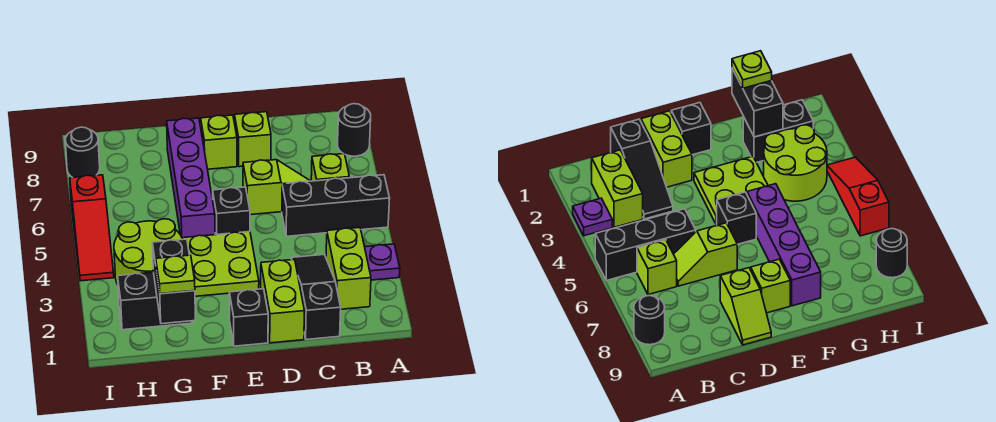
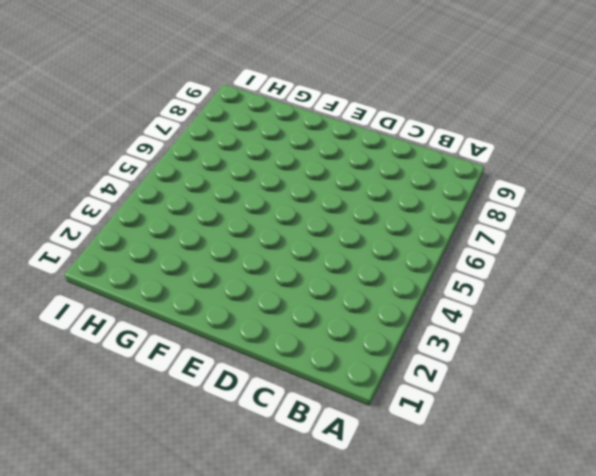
none -> purple plate A3 level 1
none -> black brick A5:C5 level 1
none -> black round brick A8 level 1

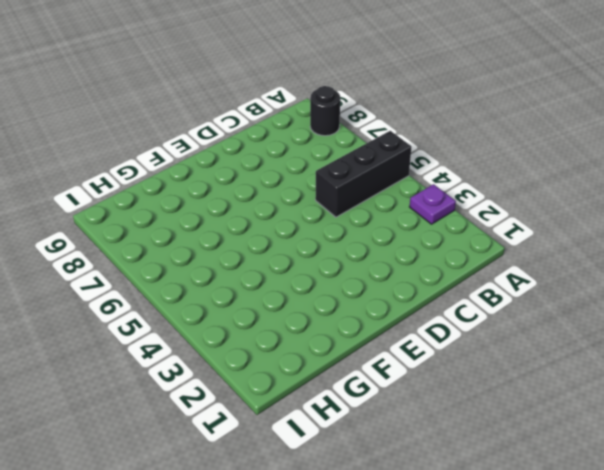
none -> lime brick B2:B3 level 1
none -> lime brick B6 level 1
none -> black slope C1:C3 level 1 top 1

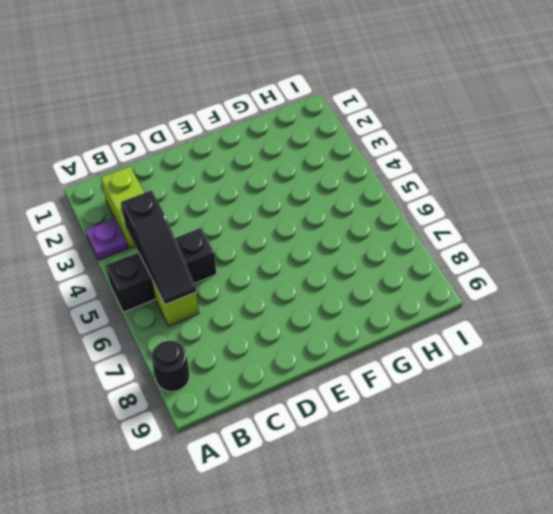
black slope B4:B6 level 2 top 4 -> black slope C1:C3 level 1 top 1
none -> lime slope C6:D6 level 1 top D
none -> lime brick D1:D2 level 1
none -> lime slope D8:D9 level 1 top 8

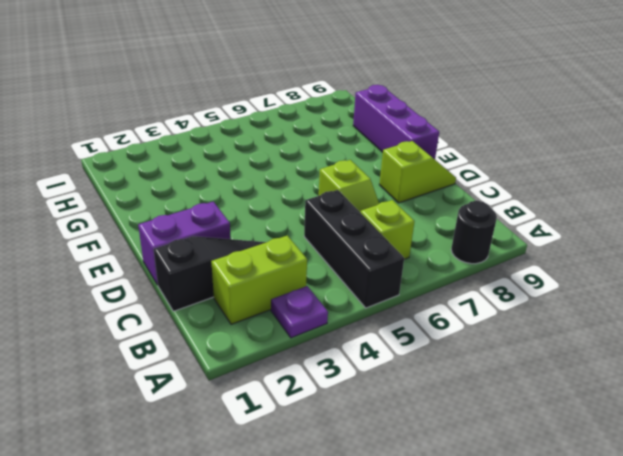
purple brick D1:D2 level 1 -> lime brick D1:D2 level 1
purple brick E9:G9 level 1 -> none
none -> black brick E1 level 1
none -> lime plate E3:F4 level 1
none -> black brick E5 level 1

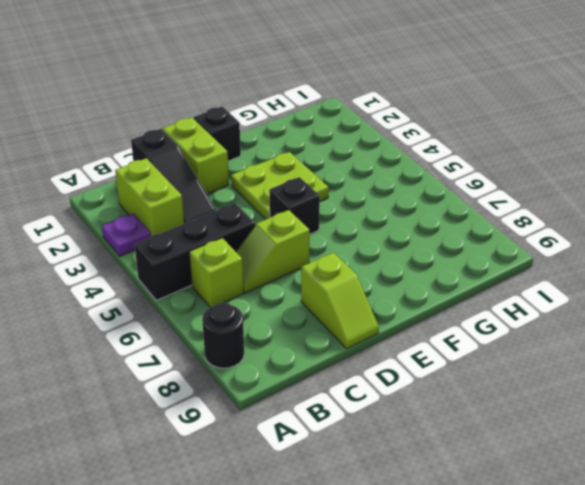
none -> lime brick E8 level 1
none -> purple brick F5:F8 level 1
none -> black brick G2:H2 level 1

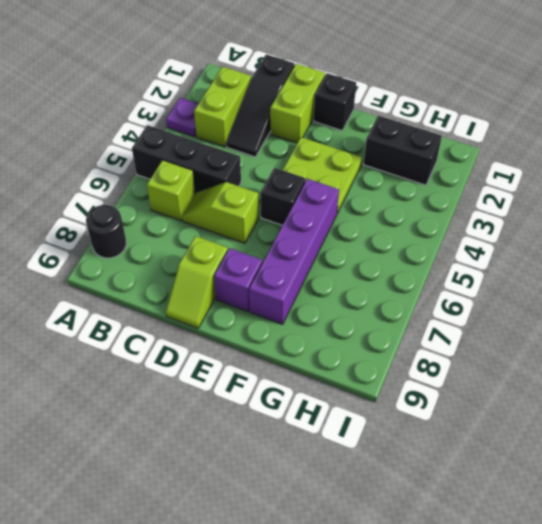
purple brick E8 level 1 -> lime brick E8 level 1
none -> lime round brick G3:H4 level 1
none -> red slope I4:I6 level 1 top 6
none -> black round brick I8 level 1

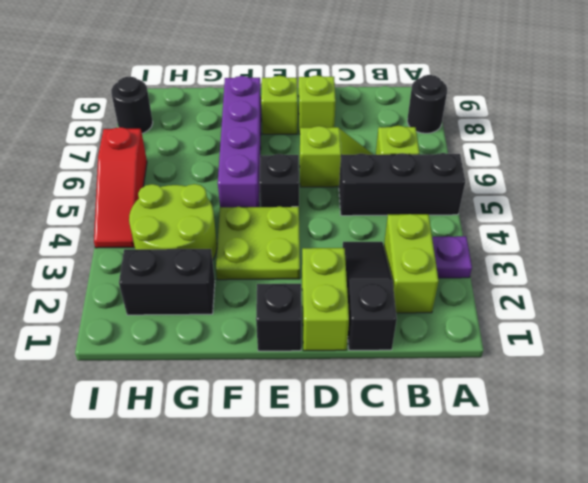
none -> black brick G1:G2 level 2
none -> lime plate G1 level 3

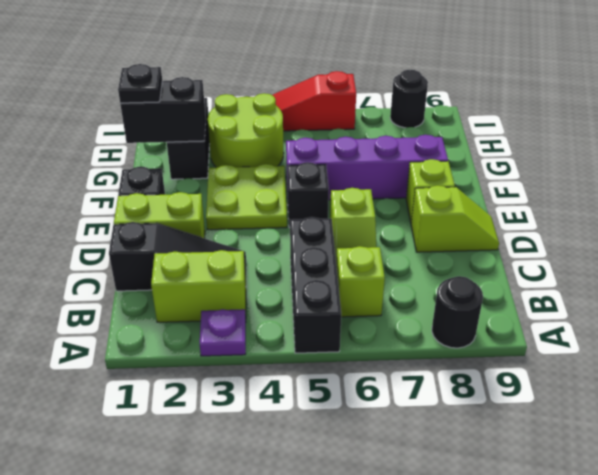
black plate G1 level 3 -> lime plate G1 level 3

